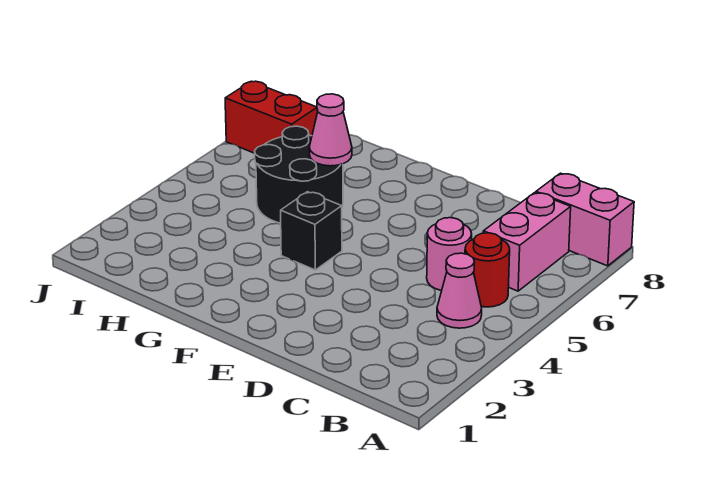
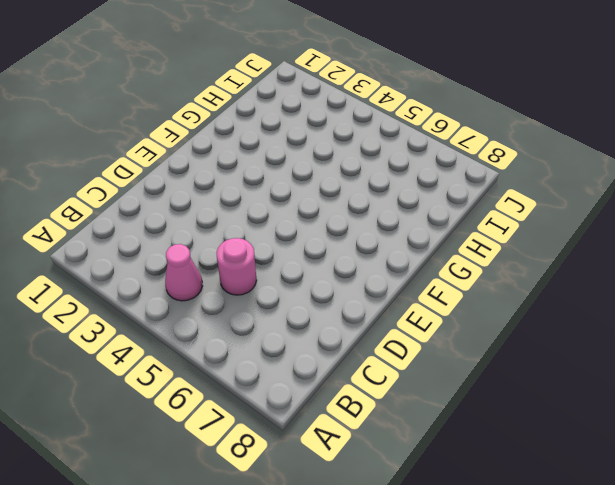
none -> pink brick A8:B8 level 1
none -> red round brick B5 level 1

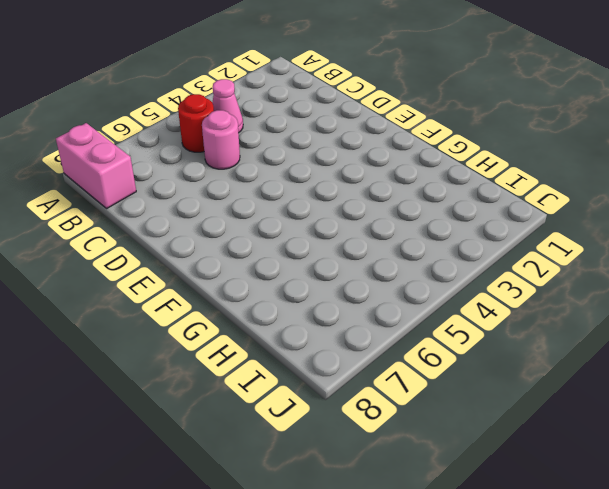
none -> pink brick B6:B7 level 1
none -> black brick F4 level 1

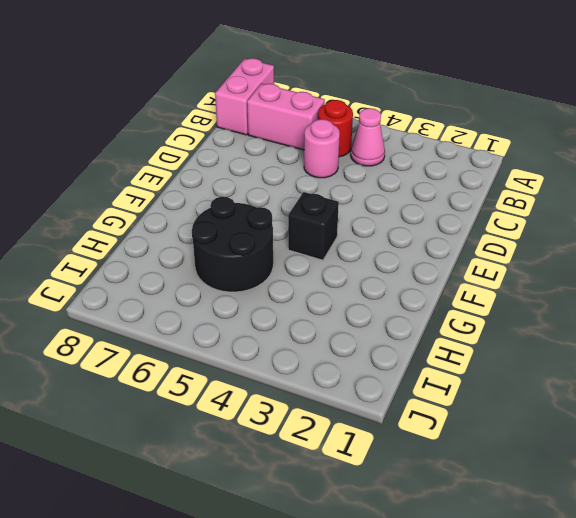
none -> red brick I7:J7 level 1
none -> pink cone G6 level 2

